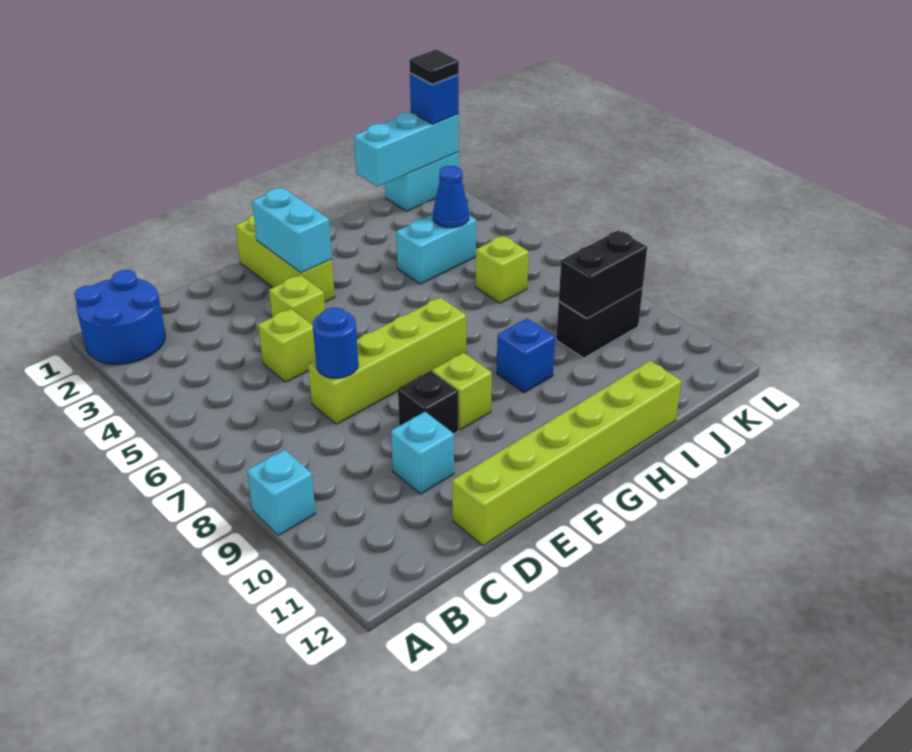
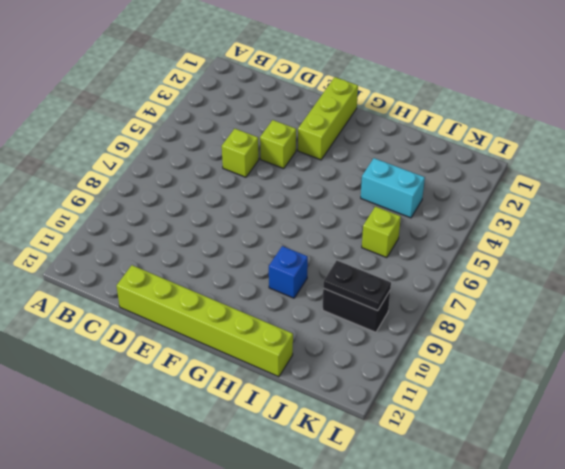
black plate J9:K9 level 2 -> black brick J9:K9 level 2
none -> blue round brick A1:B2 level 1
none -> cyan brick A9 level 1
none -> lime brick D7:G7 level 1

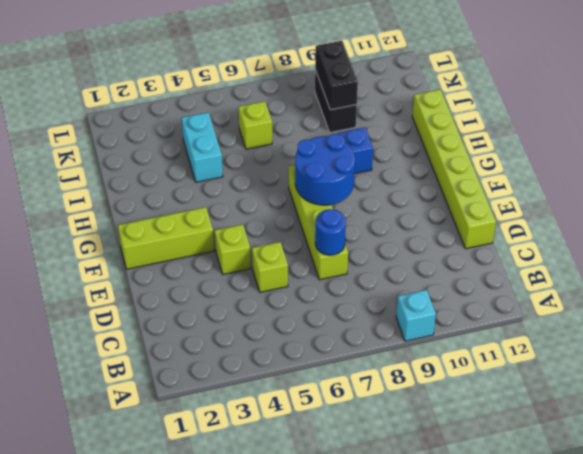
blue round brick F7:G8 level 2 -> blue round brick A1:B2 level 1
none -> cyan brick D10 level 1
none -> black brick E9 level 1
none -> lime brick F9 level 1

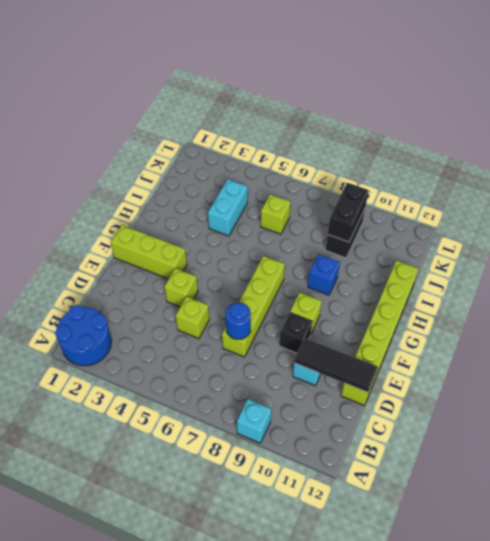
black tile D10:D12 level 2 -> none
none -> cyan brick K1:L1 level 1
none -> cyan brick F2:F3 level 2
none -> cyan brick J1:L1 level 2

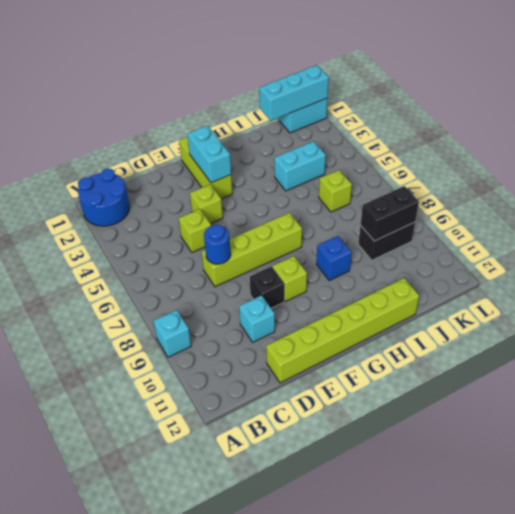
none -> blue cone J4 level 2
none -> blue brick L1 level 3
none -> black tile L1 level 4

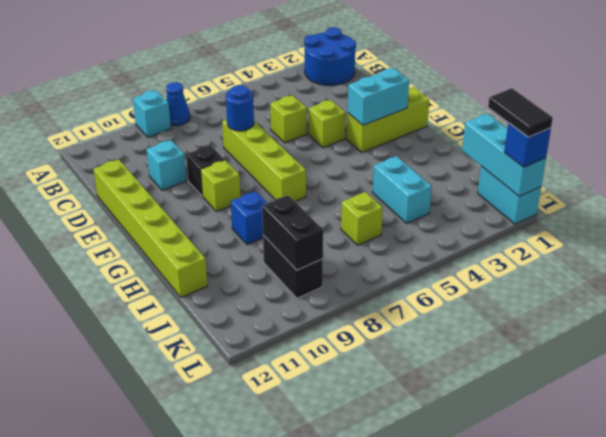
blue cone A8 level 1 -> blue cone J4 level 2
black tile K1:L1 level 4 -> black tile L1 level 4

